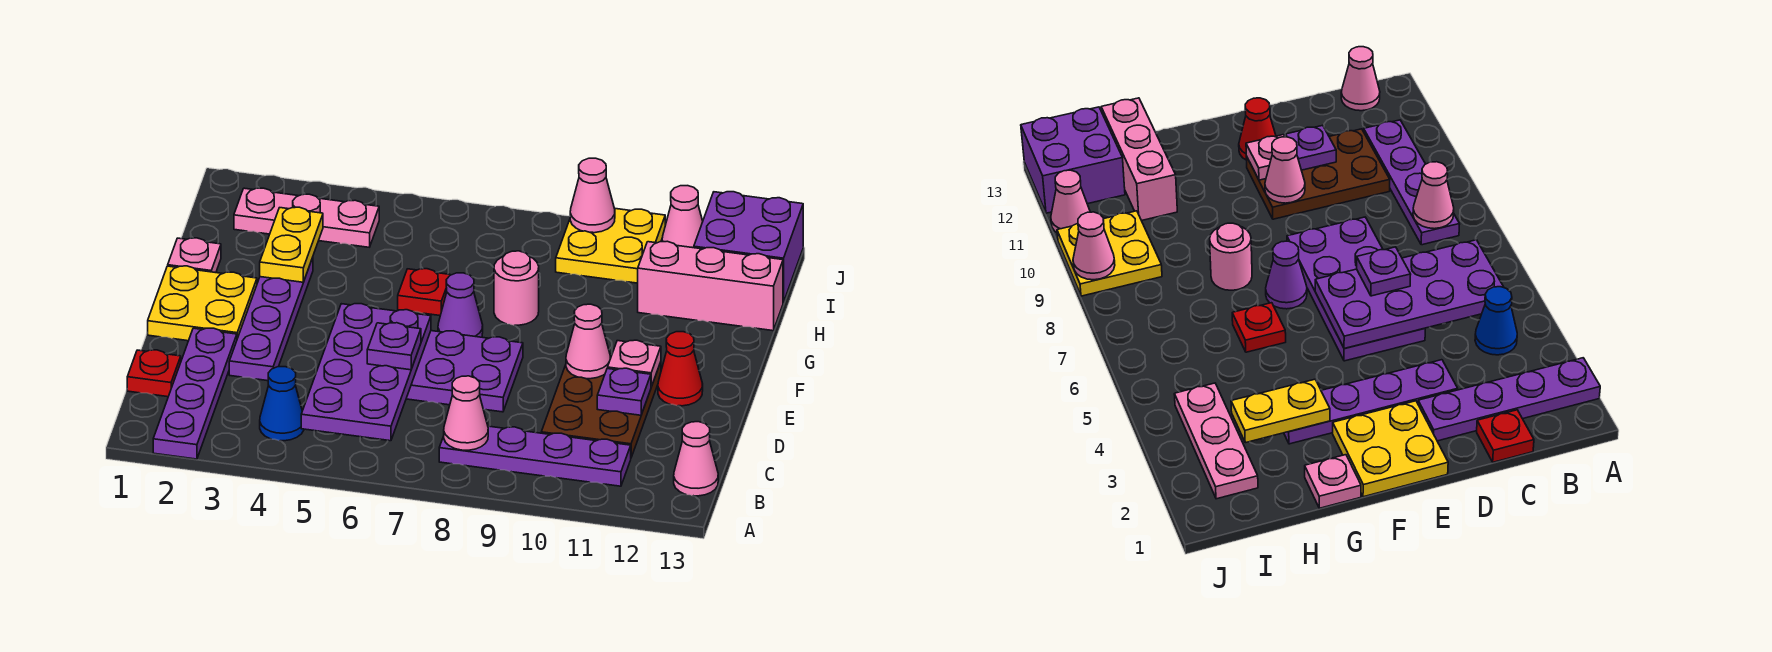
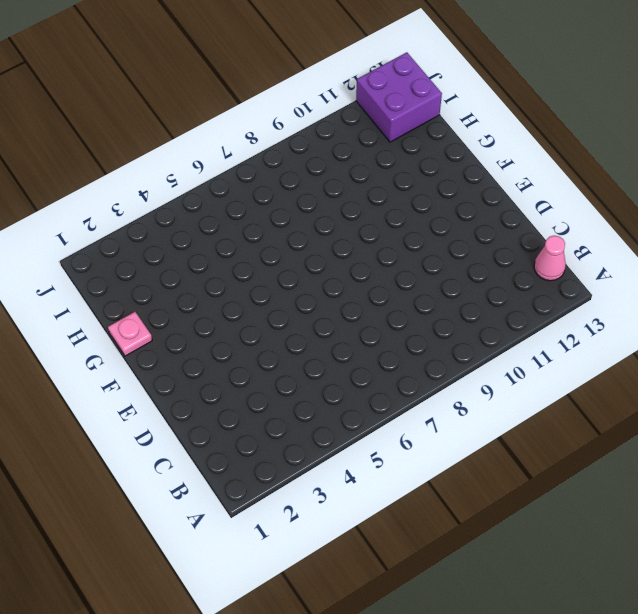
none -> purple plate A2:D2 level 1
none -> blue cone B4 level 1
none -> purple plate B8:B11 level 1

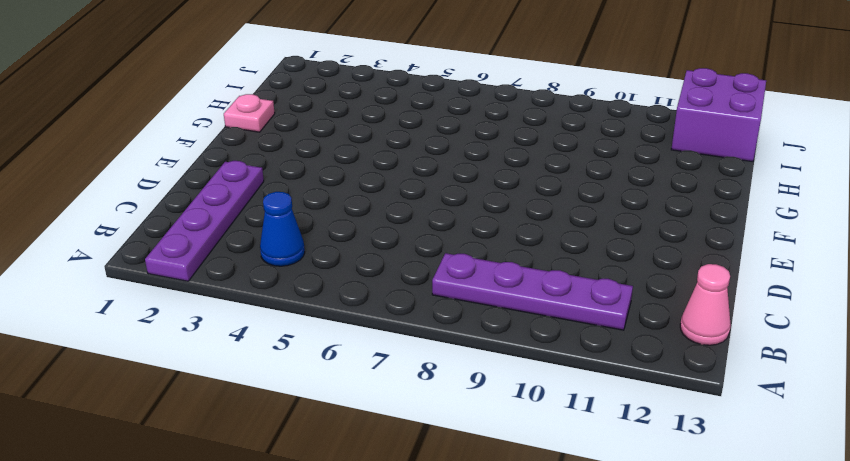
none -> red plate C1 level 1
none -> brown plate C10:E11 level 1
none -> purple plate D3:G3 level 1

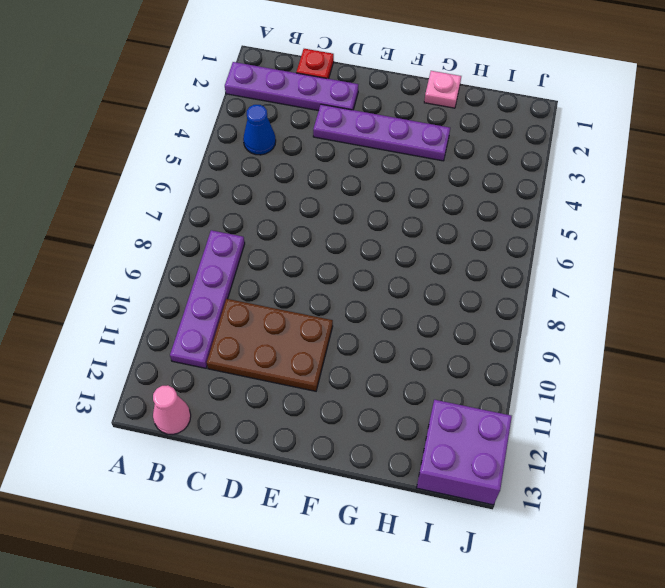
none -> purple plate D5:E8 level 1
none -> yellow plate E1:F2 level 1
none -> red cone E12 level 1

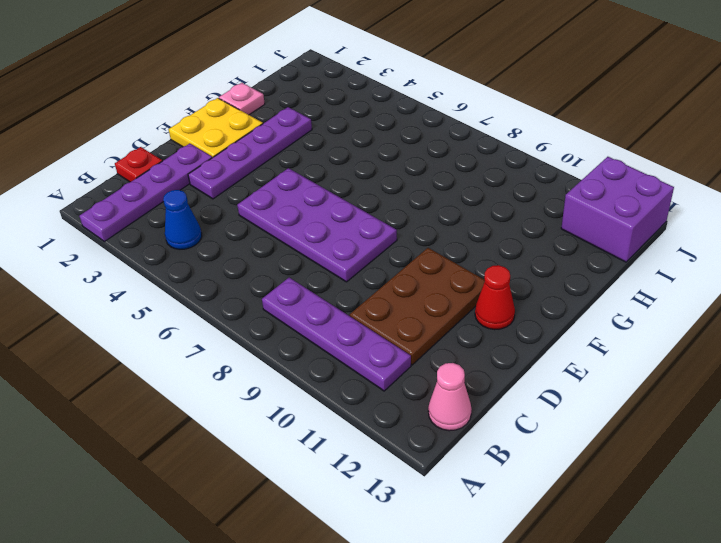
none -> purple cone F7 level 1
none -> red plate G6 level 1
none -> pink round brick G8 level 1

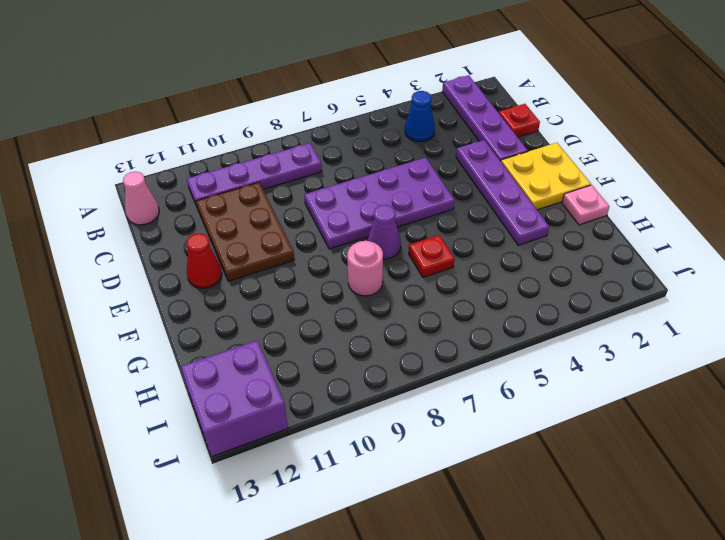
none -> pink brick H11:H13 level 1
none -> pink plate I2:I4 level 1
none -> yellow plate I9:J10 level 1

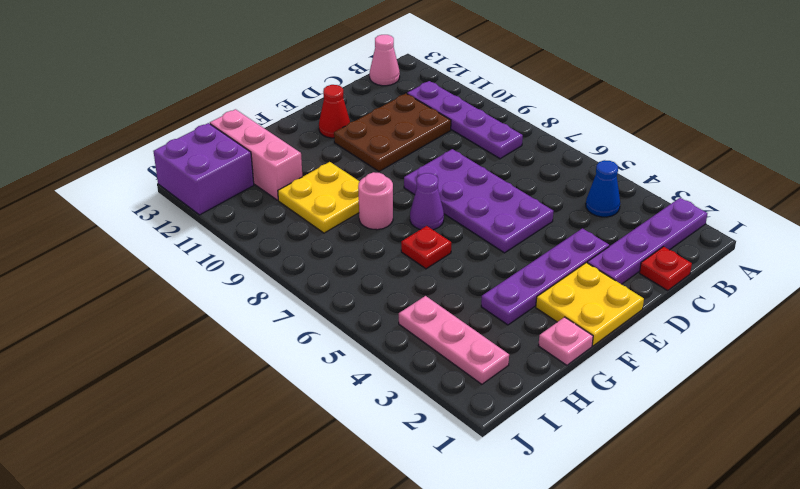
yellow plate G9:H10 level 1 -> yellow plate I9:J10 level 1
none -> pink cone J11 level 1
none -> purple plate B5:E6 level 2
none -> pink cone B8 level 2

